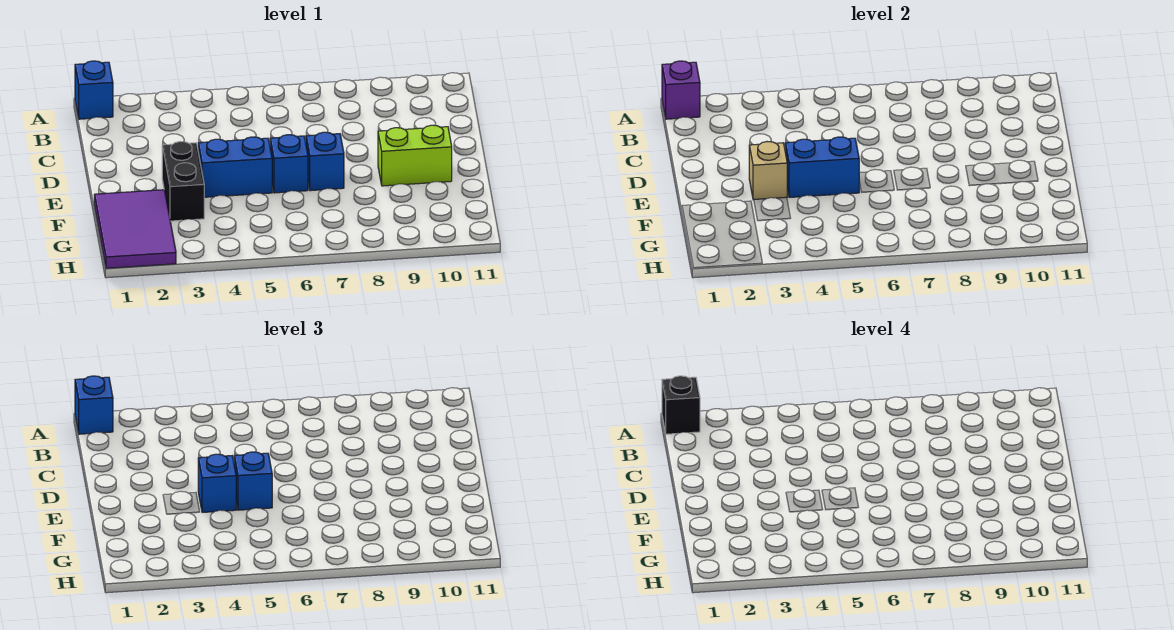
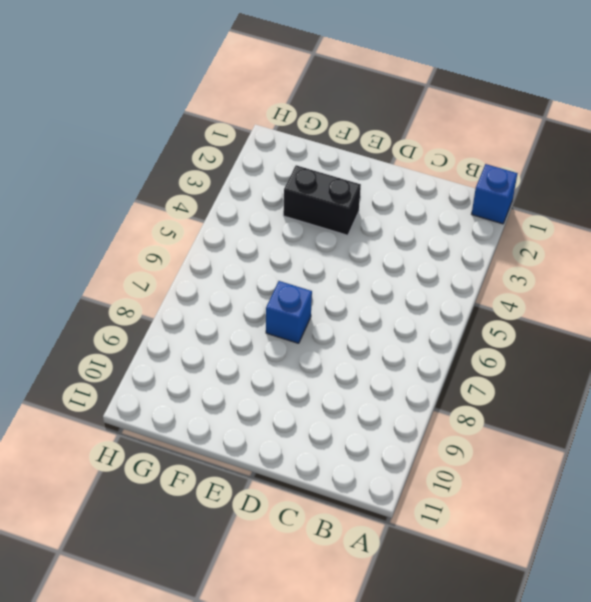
none -> blue brick E4:E5 level 1
none -> blue brick E6 level 1
none -> lime brick E9:E10 level 1

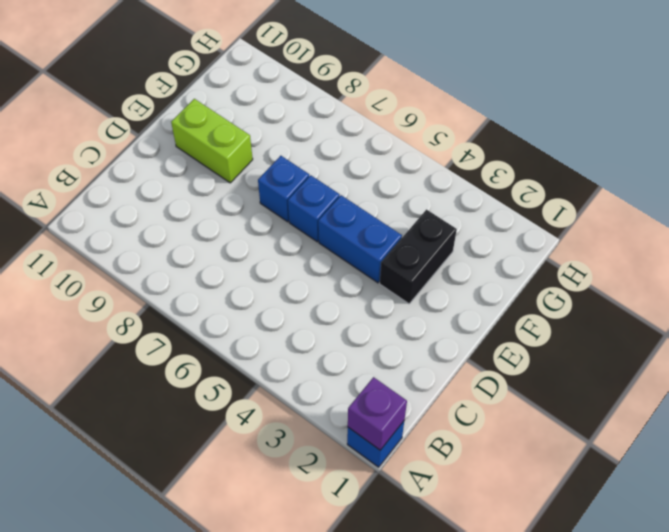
none -> purple tile F1:H2 level 1
none -> tan brick E3 level 2
none -> blue brick E4:E5 level 2

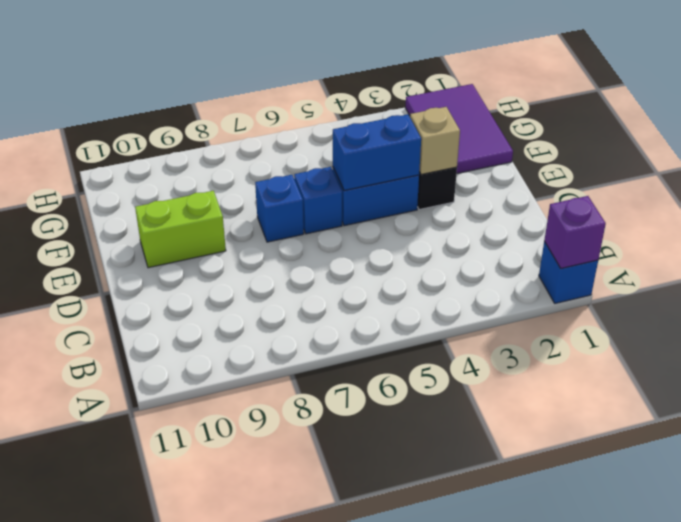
none -> blue brick A1 level 3
none -> blue brick E4 level 3
none -> blue brick E5 level 3

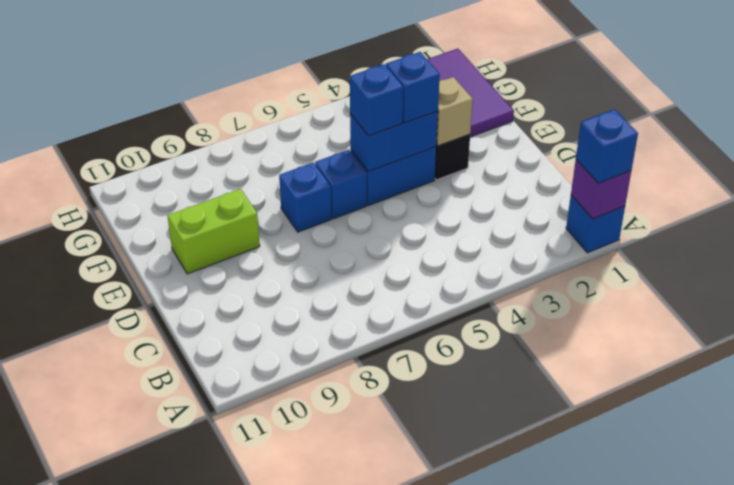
none -> black brick A1 level 4

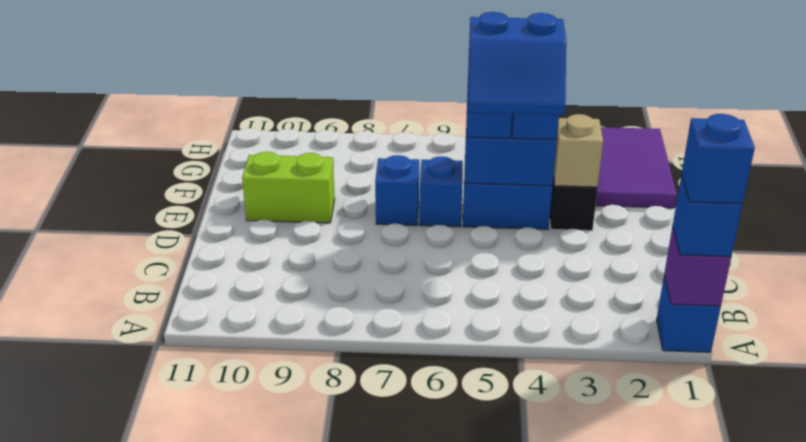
blue brick A1 level 4 -> black brick A1 level 4
blue slope D4:E5 level 4 top E -> none

